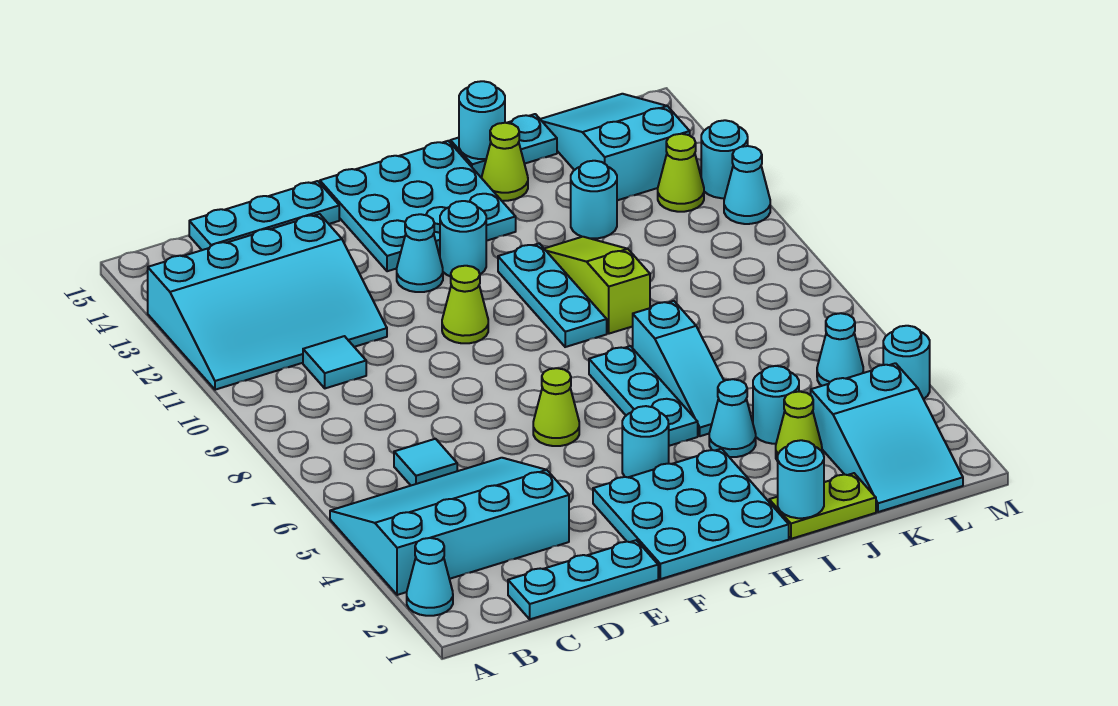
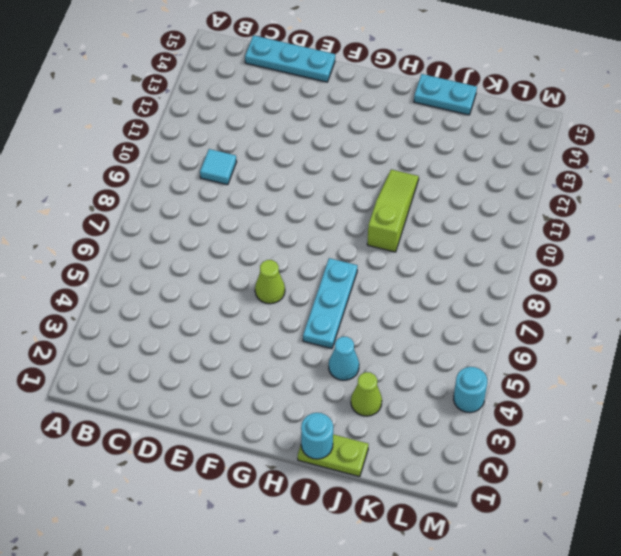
none -> cyan cone A2 level 1
none -> cyan slope A3:D5 level 1 top 3
none -> cyan slope A11:D13 level 1 top 13
none -> cyan plate C1:E1 level 1

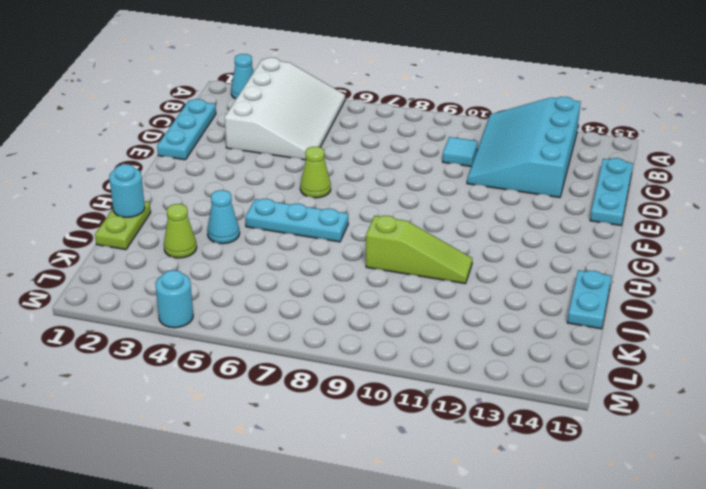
white slope A3:D5 level 1 top 3 -> cyan slope A3:D5 level 1 top 3
none -> cyan tile C6 level 1
none -> cyan plate F1:H3 level 1
none -> lime cone F10 level 1
none -> cyan cone F12 level 1

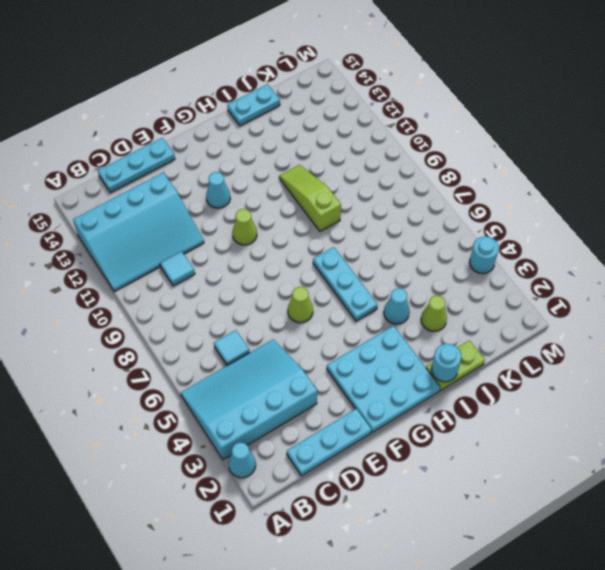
none -> cyan plate F13:H15 level 1
none -> cyan round brick G4 level 1
none -> cyan round brick G12 level 1
none -> cyan plate H9:H11 level 1

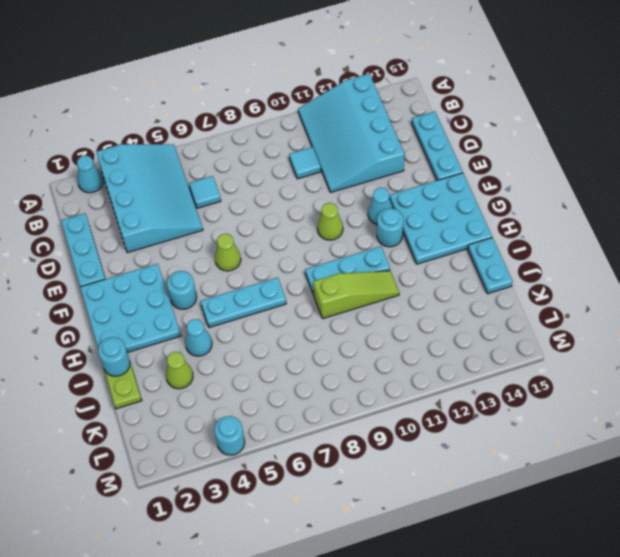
none -> cyan slope I5:I7 level 1 top 7
none -> lime cone I14 level 1
none -> cyan round brick J4 level 1
none -> cyan round brick J12 level 1

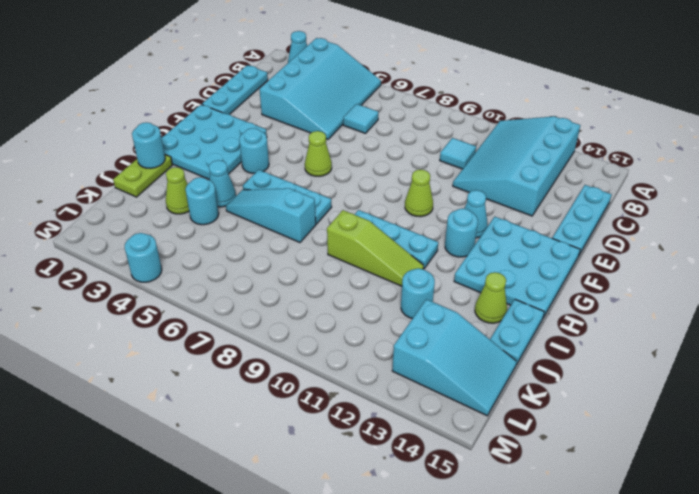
none -> cyan slope K1:L3 level 1 top 3
none -> cyan cone L5 level 1
none -> lime cone L12 level 1
none -> cyan cone M11 level 1

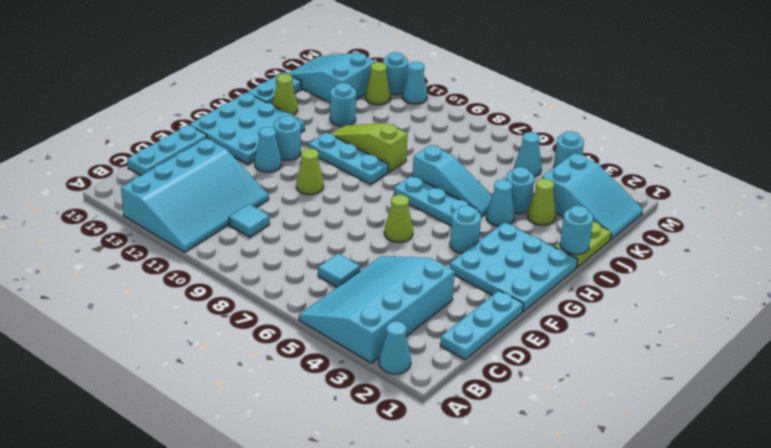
none -> cyan round brick I15 level 2

